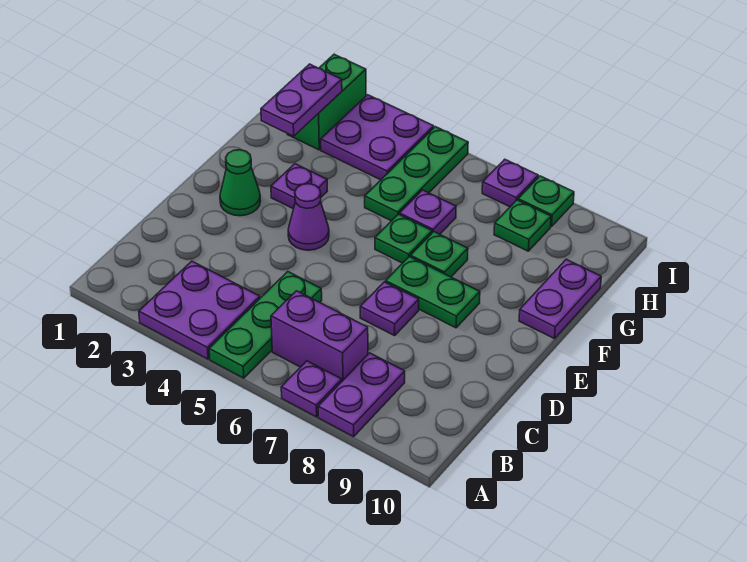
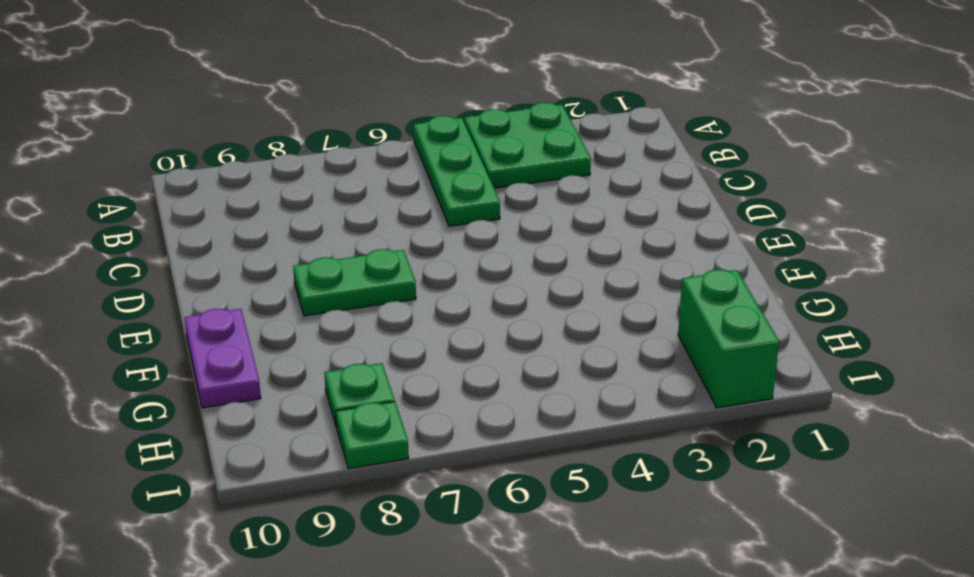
green plate A3:B4 level 1 -> purple plate A3:B4 level 1
none -> purple plate A7 level 1
none -> purple plate A8:B8 level 1
none -> purple brick B6:B7 level 1

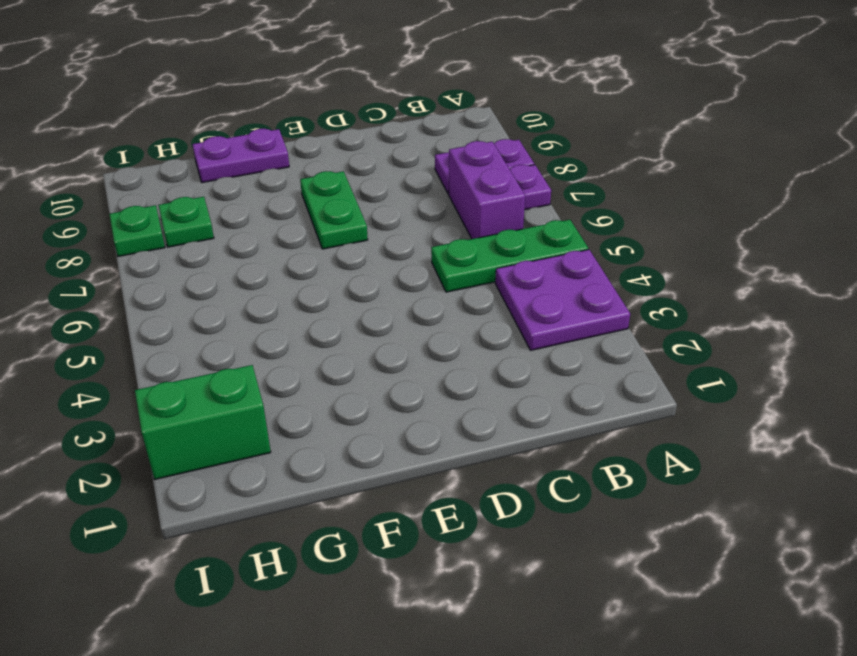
none -> purple plate D7 level 1
none -> green cone E2 level 1
none -> purple cone E4 level 1

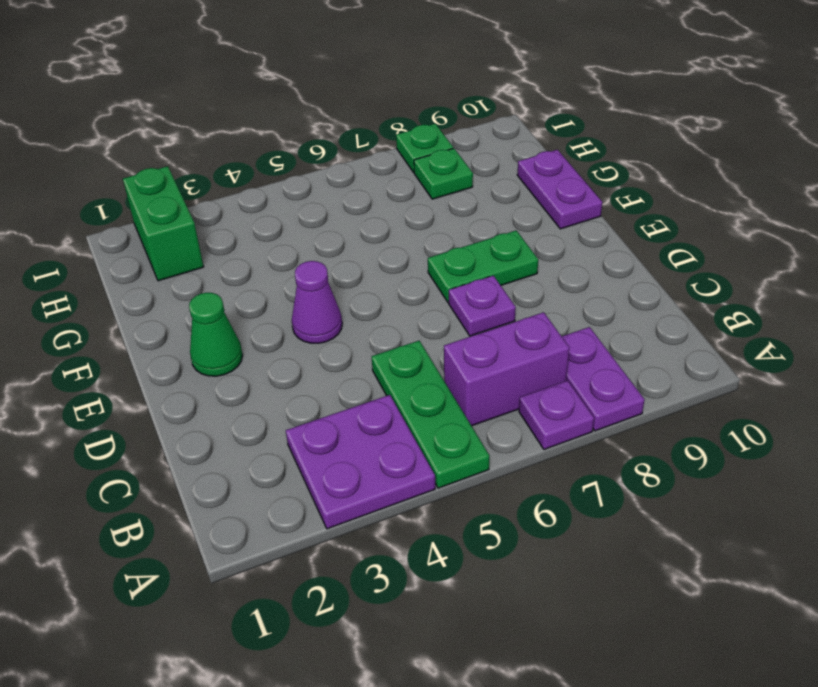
none -> purple plate F3 level 1
none -> green plate F6 level 1
none -> green plate F7 level 1

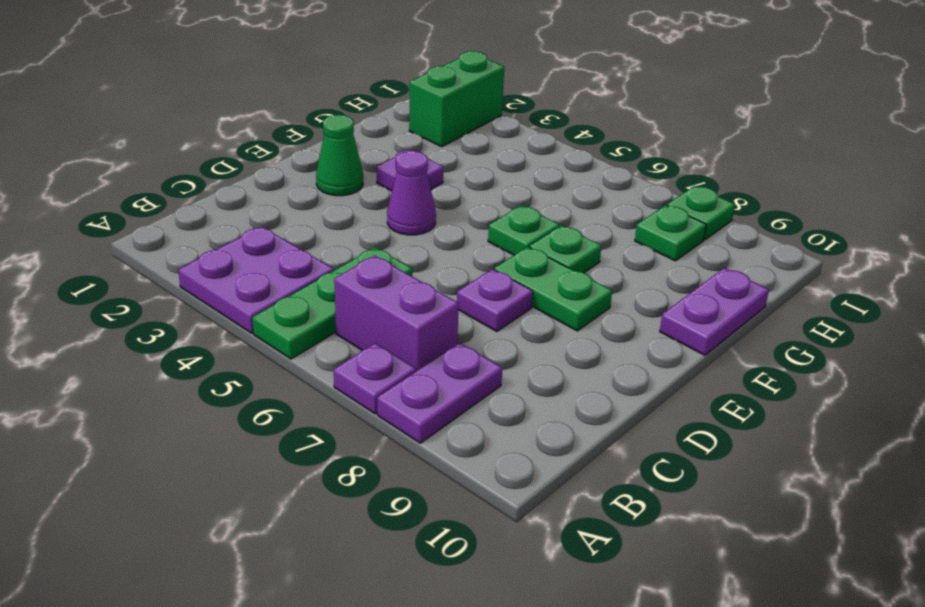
none -> green plate G5:I5 level 1
none -> purple plate G6 level 1
none -> purple plate H3:I4 level 1

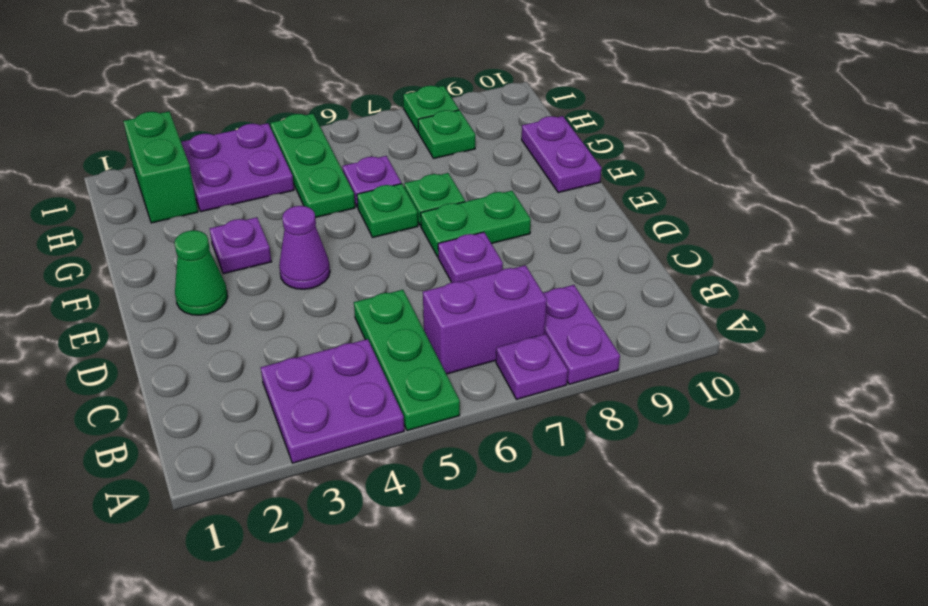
none -> purple plate I7 level 1
none -> purple plate G2:H2 level 2

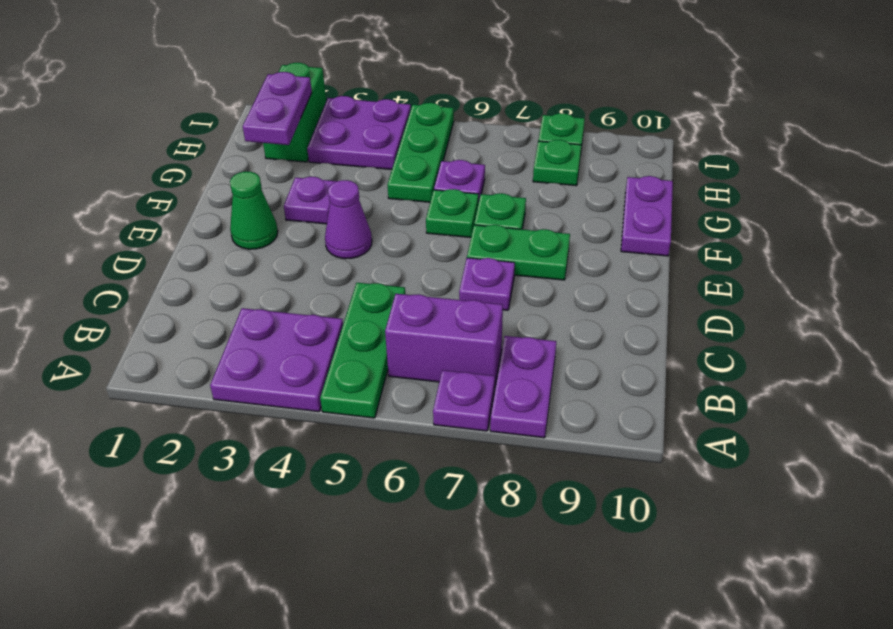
none -> purple plate I7 level 1

